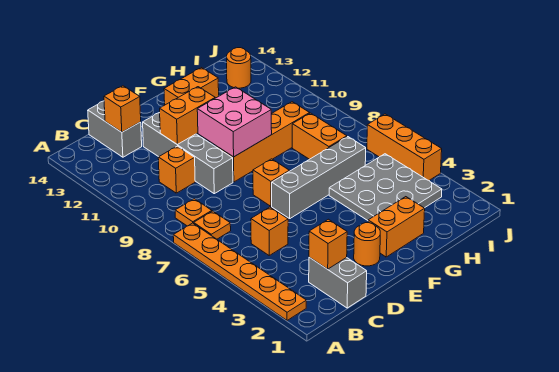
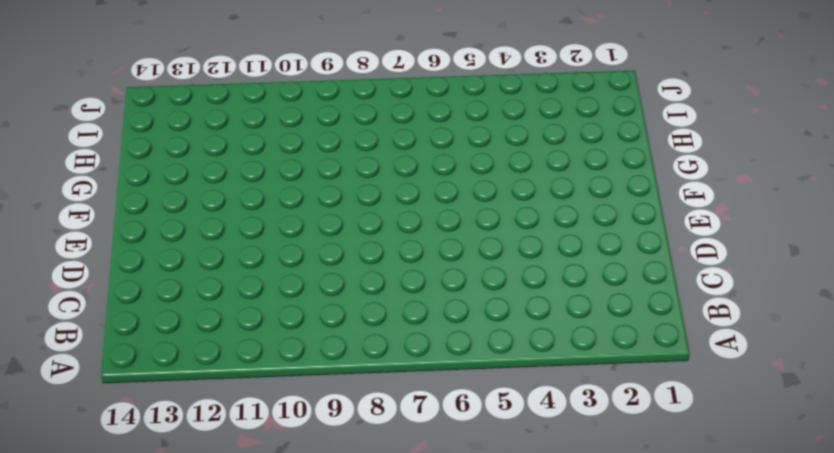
none -> orange plate A2:A7 level 1
none -> orange plate B7 level 1
none -> orange plate B8 level 1

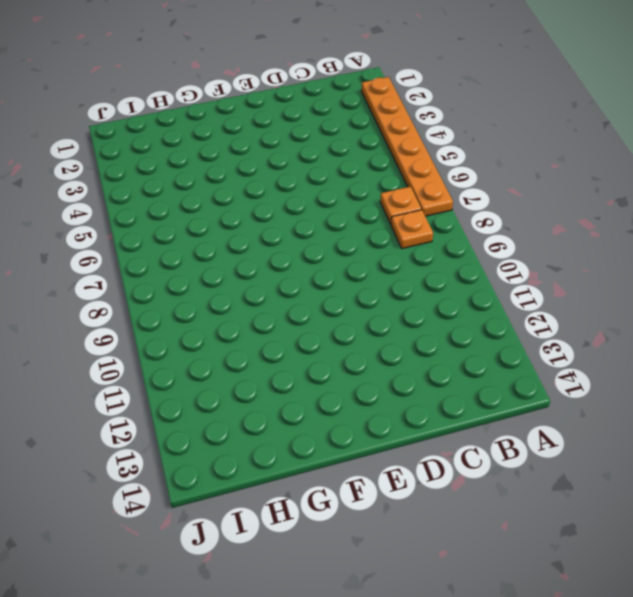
none -> grey brick C1:C2 level 1
none -> orange brick C5 level 1
none -> orange brick C10 level 1

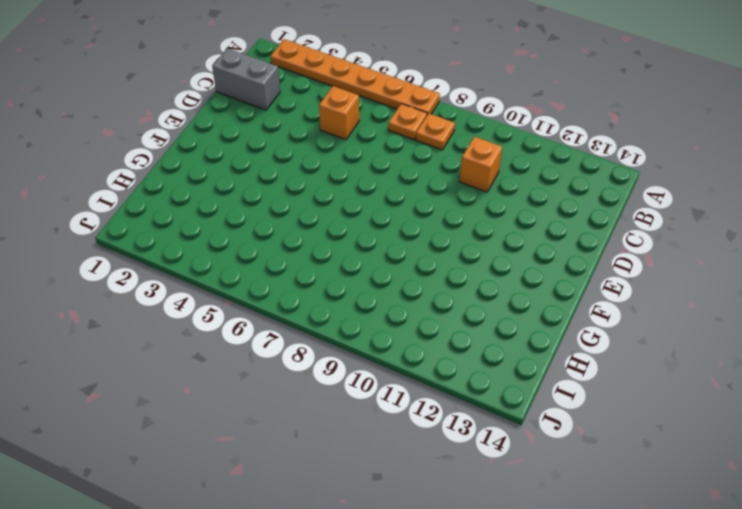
none -> grey brick C13:C14 level 1
none -> grey brick D9:D12 level 1
none -> orange round brick E2 level 1

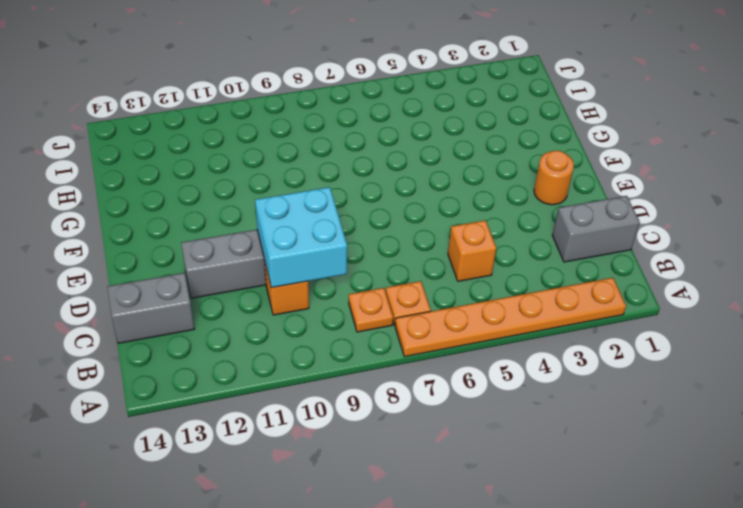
cyan brick C9:D10 level 2 -> none
none -> grey brick E6:H6 level 1
none -> orange brick E7 level 1
none -> orange brick E9:H9 level 1

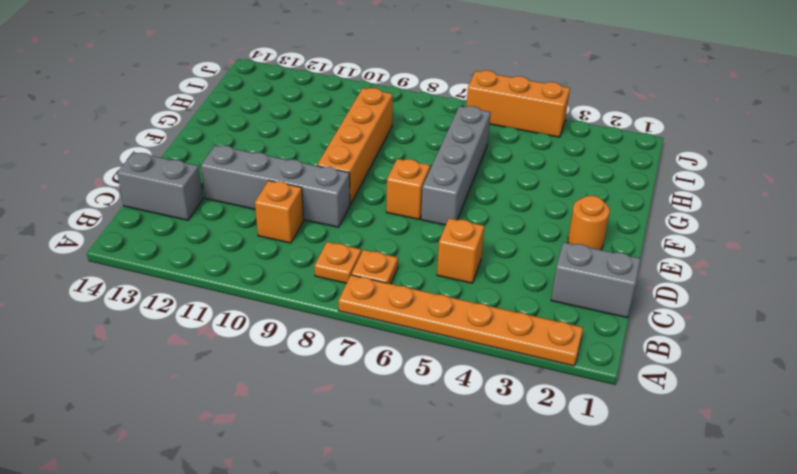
none -> orange brick F2:G2 level 1
none -> orange brick F13:G13 level 1
none -> grey plate G3:I5 level 1

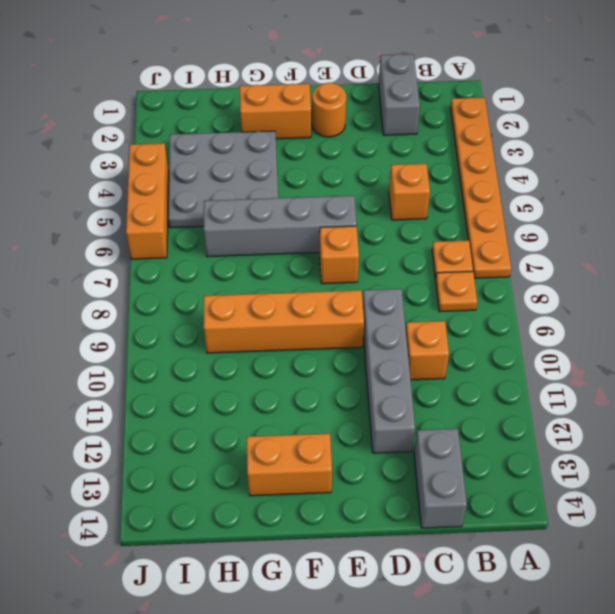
none -> orange brick H7:H8 level 1
none -> orange round brick I13 level 1
none -> orange brick C2 level 2

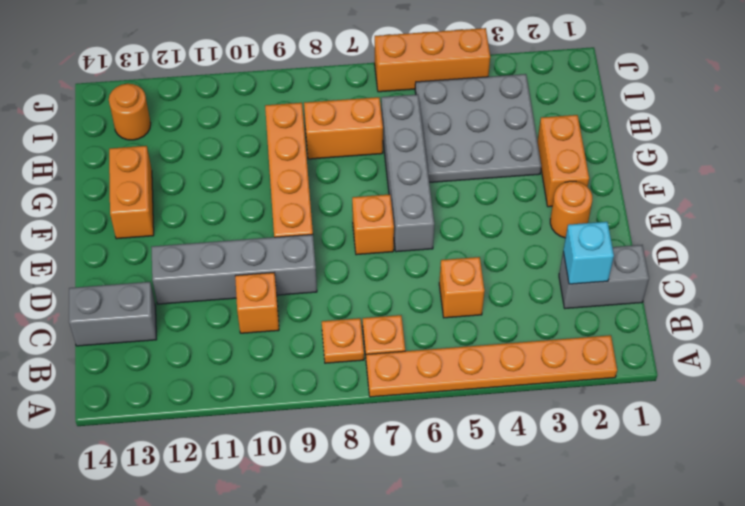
cyan brick C2 level 2 -> orange brick C2 level 2
none -> orange brick C13 level 2
none -> orange brick D11:E11 level 2
none -> pink brick E9:F10 level 2

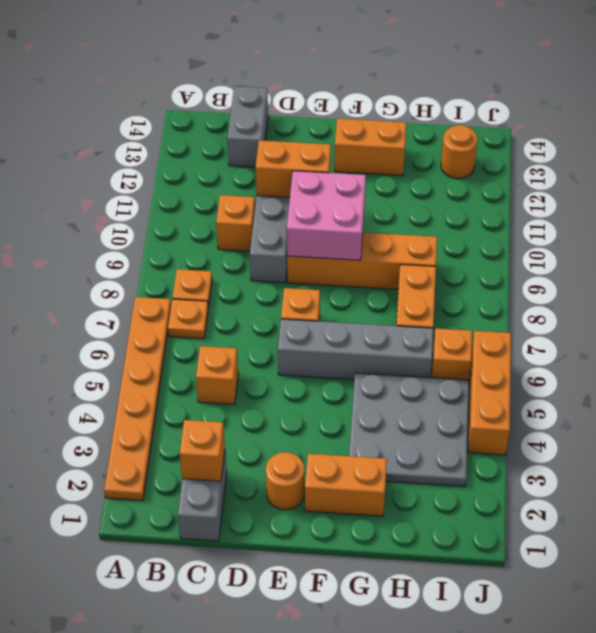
orange brick I6 level 1 -> orange brick C13 level 2

